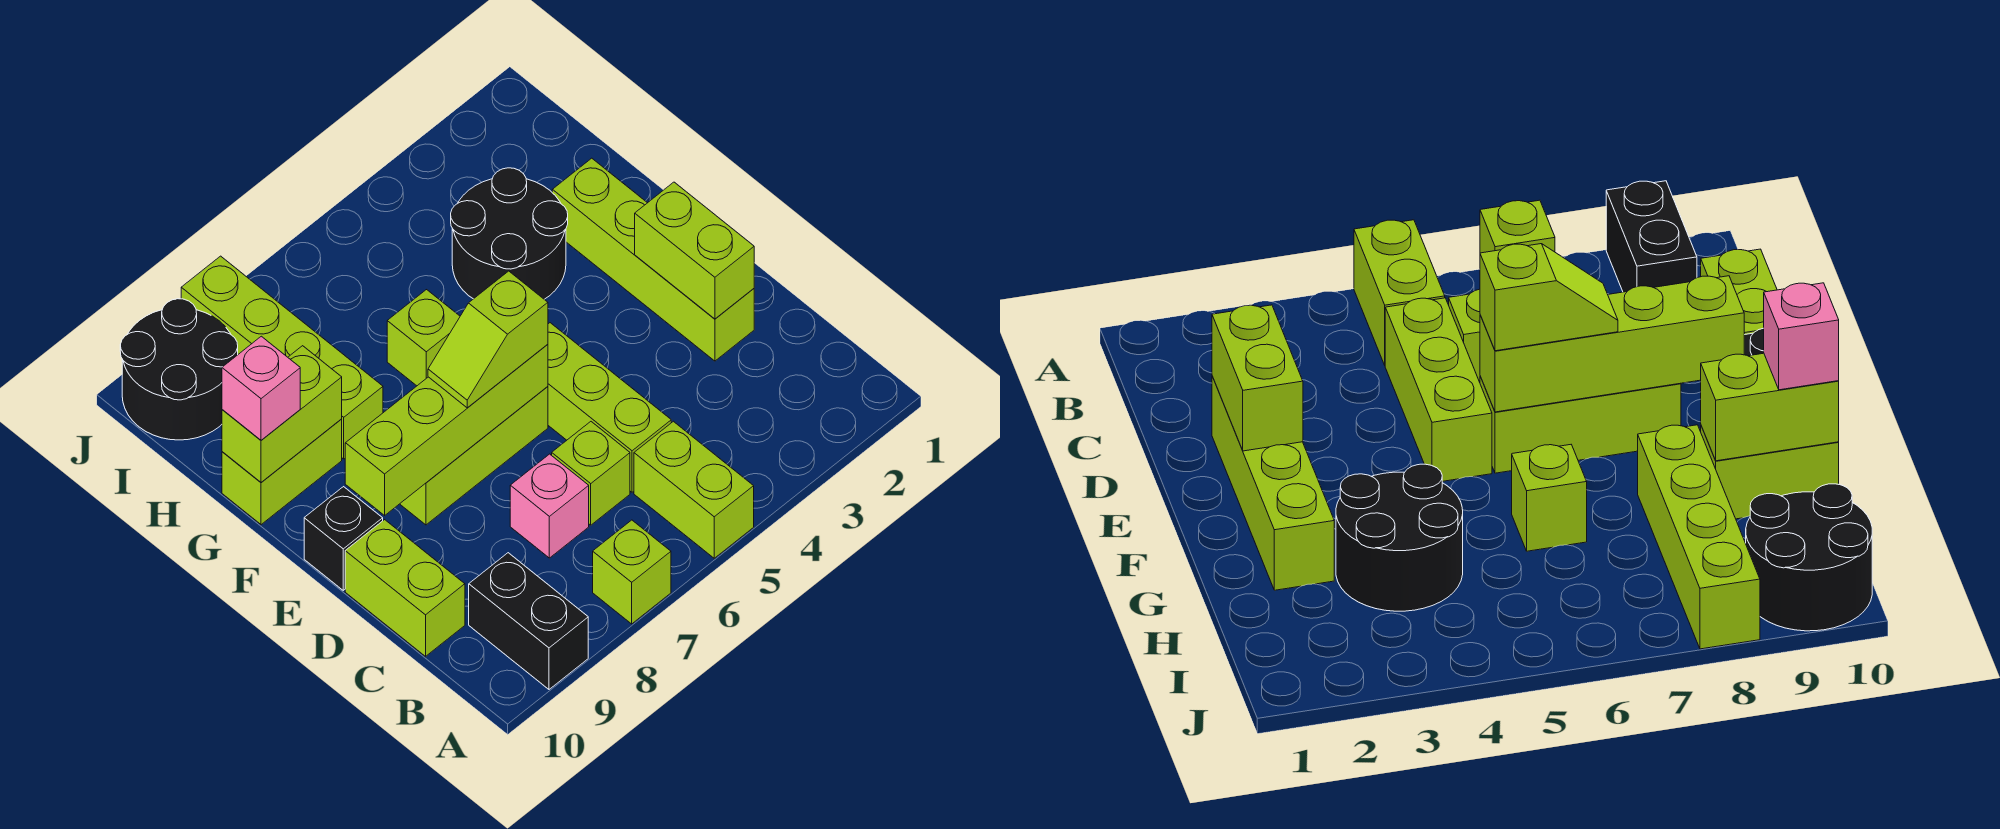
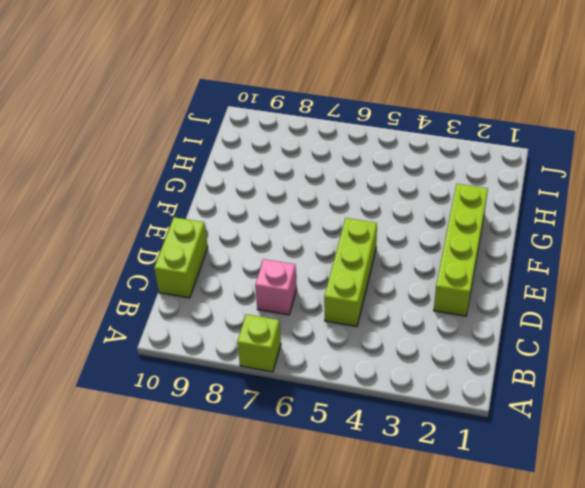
none -> lime brick A5:B5 level 1
none -> black brick A9:B9 level 1
none -> lime brick C6 level 1

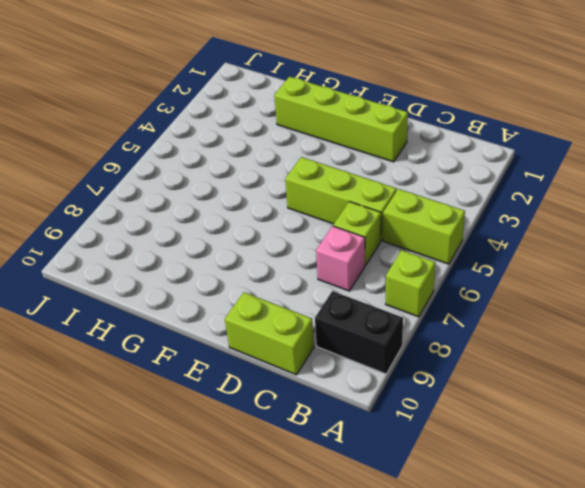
none -> lime brick E6:E8 level 1
none -> black brick E10 level 1
none -> black round brick G3:H4 level 1

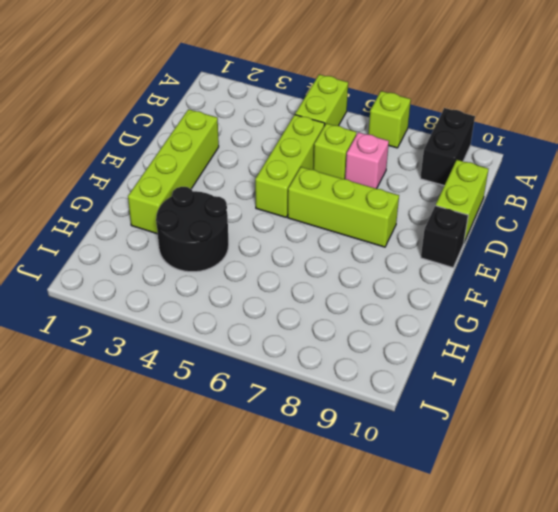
none -> lime brick G6 level 1
none -> lime brick G8:J8 level 1
none -> lime brick G9:G10 level 1

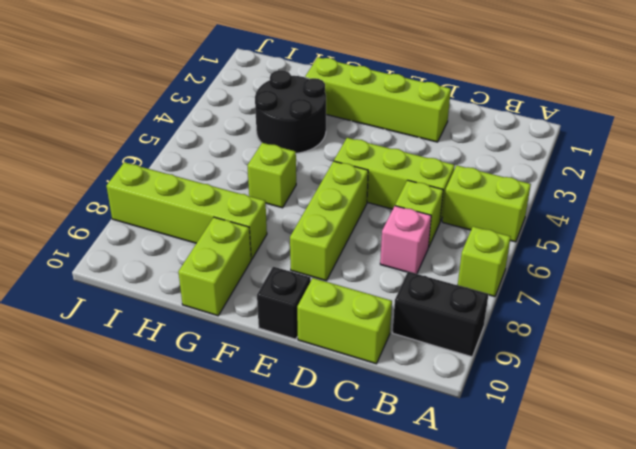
none -> black round brick I9:J10 level 1
none -> lime brick D2:E2 level 2
none -> lime brick E6:E9 level 2

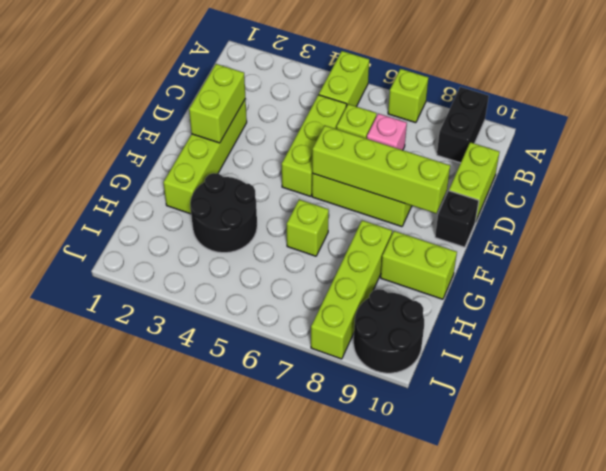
none -> lime brick G9:G10 level 2
none -> lime slope E6:E7 level 3 top 6
none -> pink brick G10 level 3

